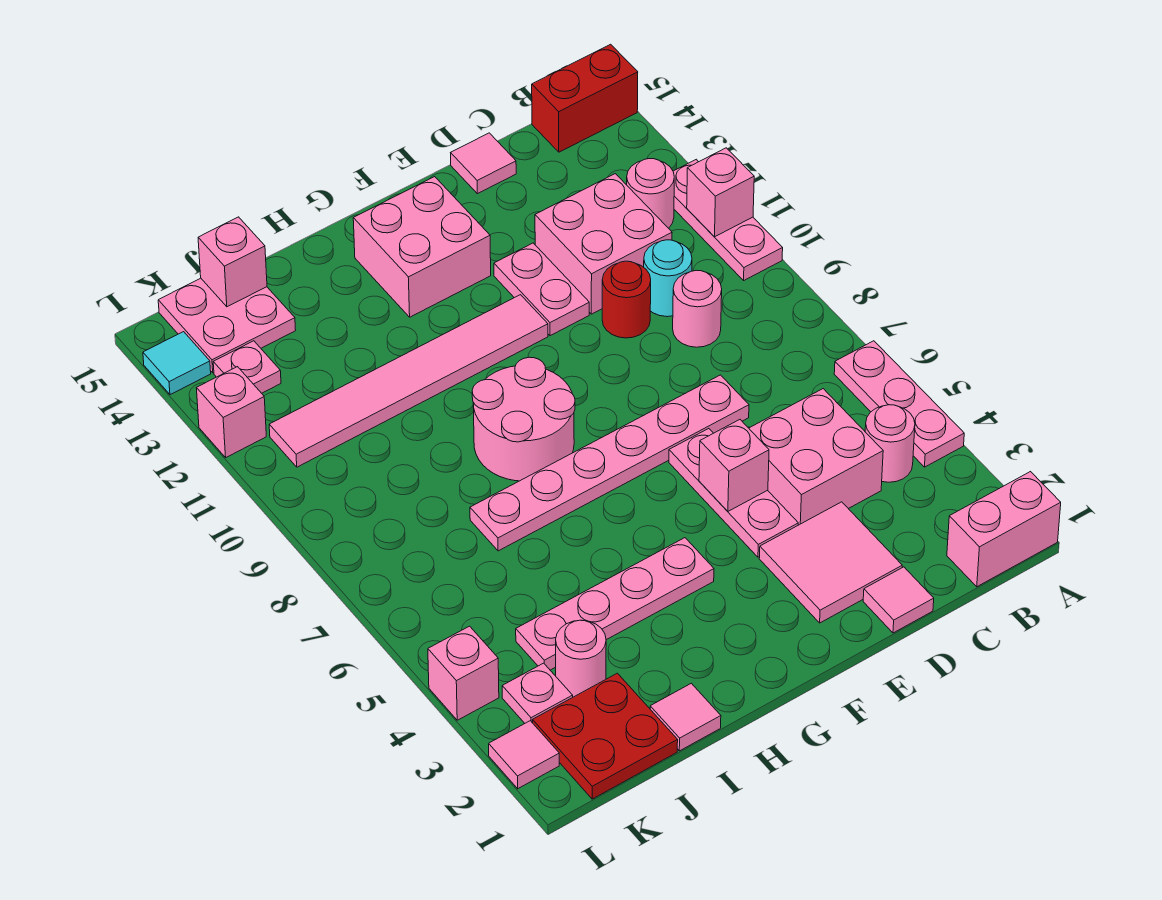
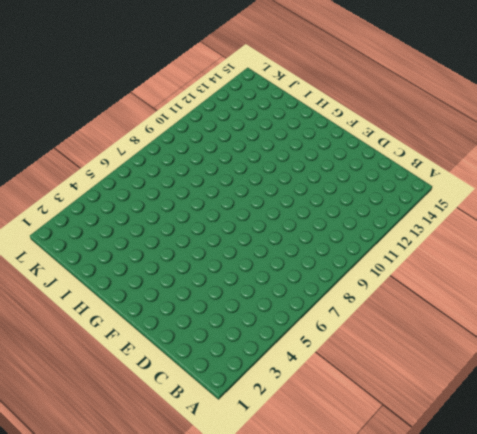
none -> pink brick A1:B1 level 1
none -> pink plate A4:A6 level 1
none -> pink plate A10:A12 level 1
none -> red brick A15:B15 level 1

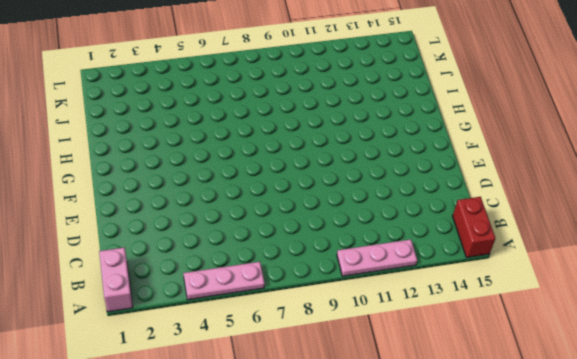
none -> pink round brick B4 level 1
none -> pink round brick B12 level 1
none -> pink brick C4:D5 level 1
none -> pink round brick C9 level 1

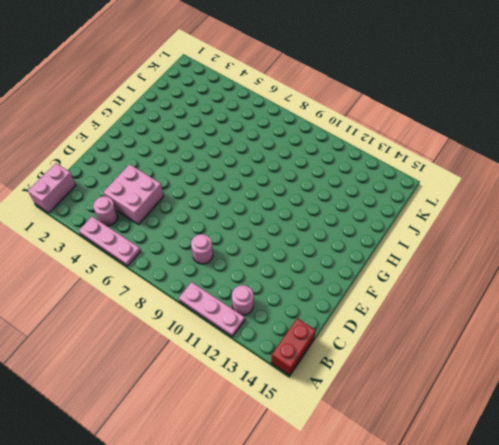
none -> cyan round brick C10 level 1
none -> pink brick C11:D12 level 1
none -> pink tile D1 level 1
none -> pink tile D2:E3 level 1

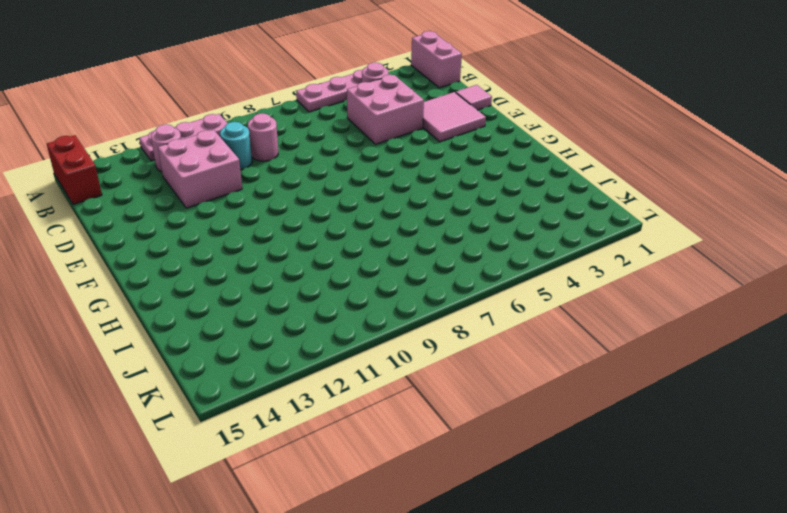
none -> pink plate D7:I7 level 1
none -> red round brick D10 level 1
none -> pink tile D15 level 1
none -> pink plate E4:E6 level 1

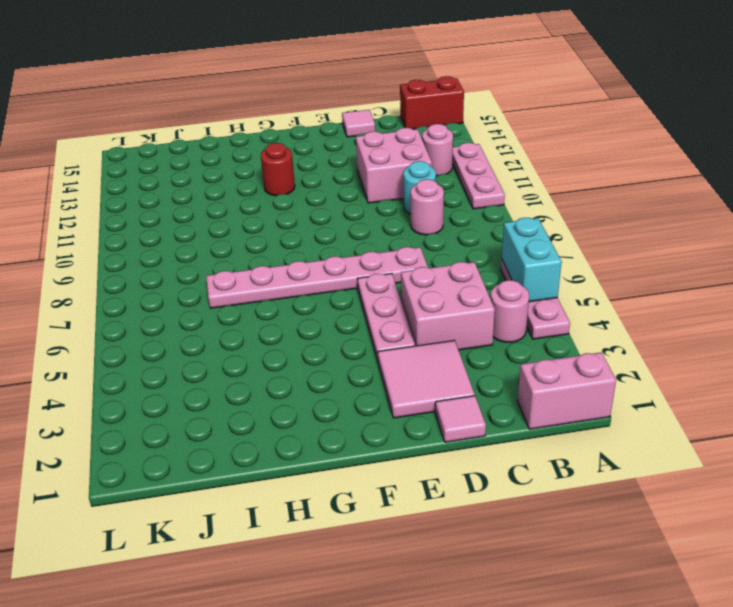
cyan brick A5:A6 level 2 -> none
red round brick G12 level 1 -> red round brick D10 level 1
none -> pink plate E11:E12 level 1
none -> pink tile F11:K11 level 1
none -> pink brick F13:G14 level 1
none -> pink plate G4:J4 level 1

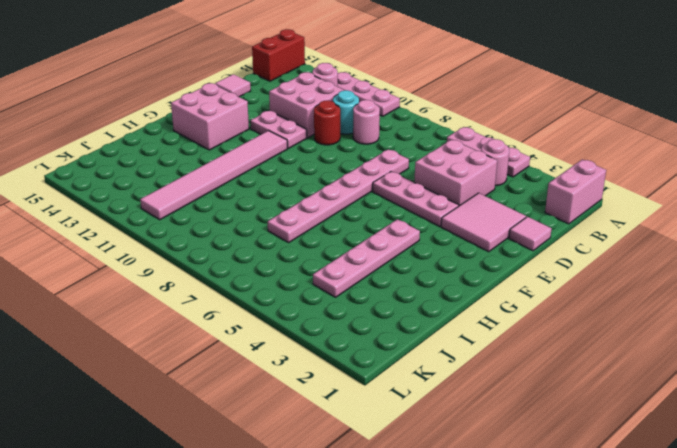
none -> pink round brick G8:H9 level 1
none -> pink tile I1 level 1
none -> red plate J1:K2 level 1
none -> pink round brick J3 level 1

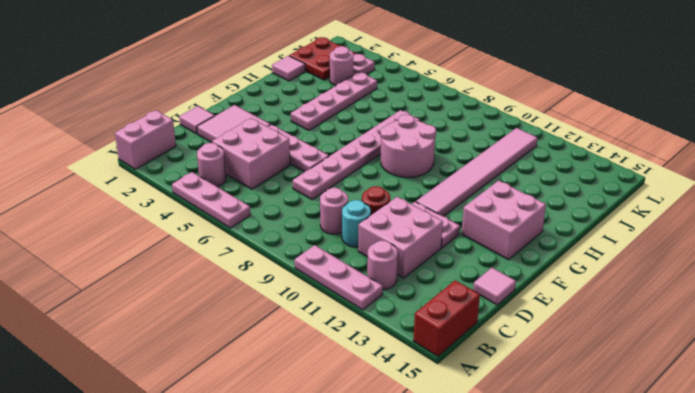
none -> pink plate J14:K15 level 1
none -> pink plate K13 level 1
none -> pink tile L2 level 1
none -> pink brick L4 level 1

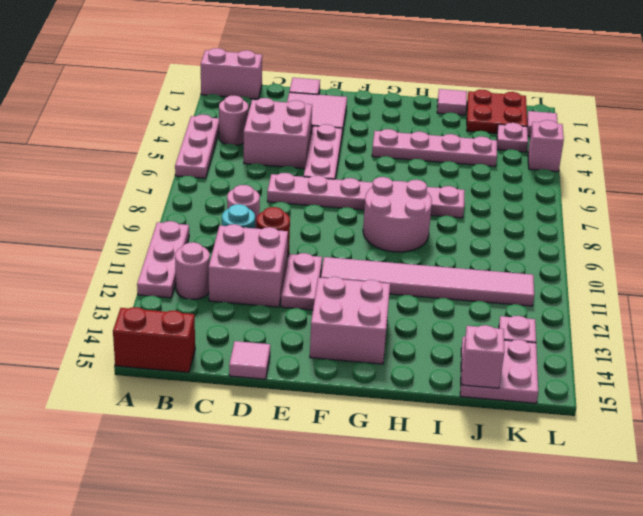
none -> pink round brick J3 level 1
none -> pink brick L12 level 1
none -> cyan tile L14 level 1
none -> pink brick A11 level 2

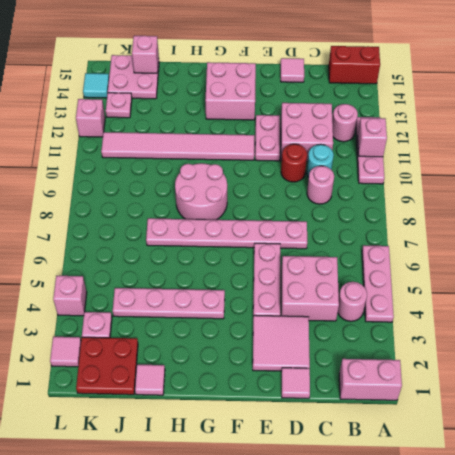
none -> pink round brick J3 level 1
none -> pink brick E5 level 2

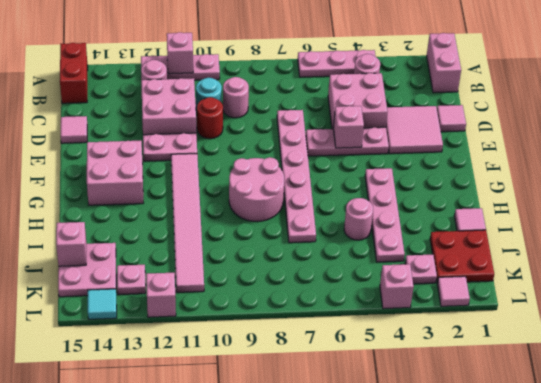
pink round brick I5 level 1 -> pink round brick J3 level 1

